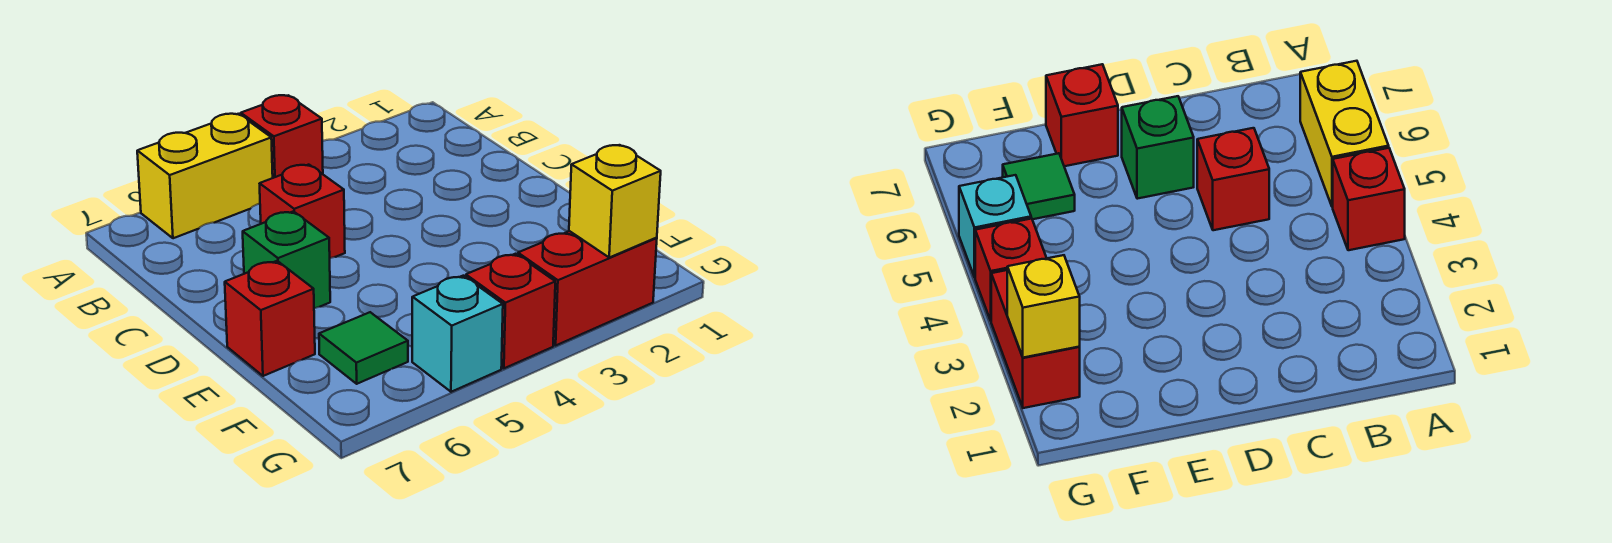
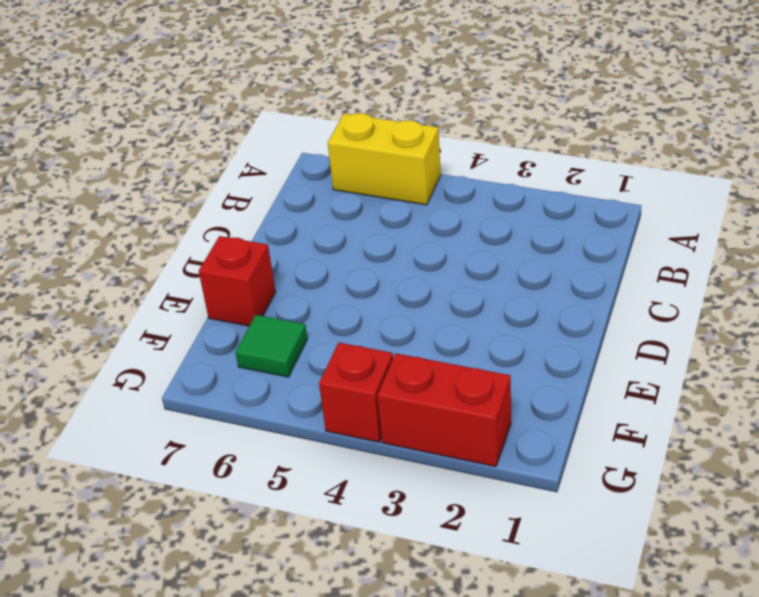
none -> red brick A4 level 1
none -> red brick C5 level 1

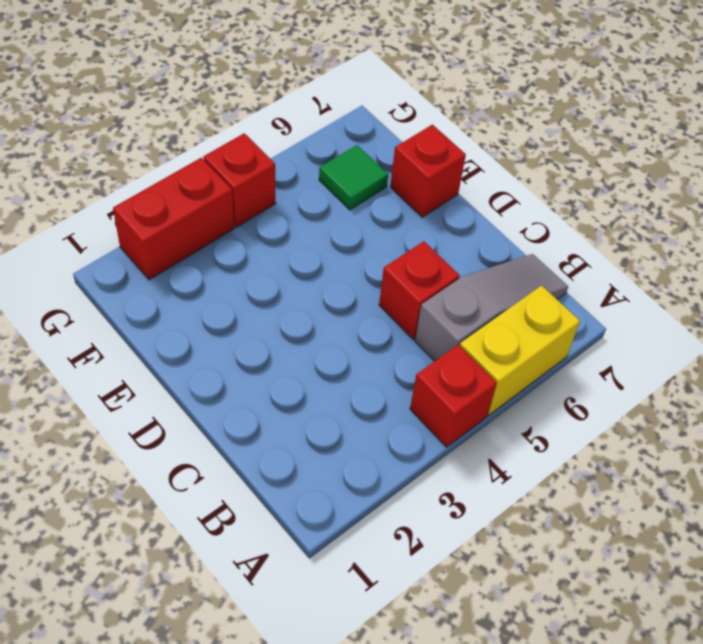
grey slope B5:B7 level 1 top 5 -> none
none -> green brick D6 level 1
none -> cyan brick G5 level 1

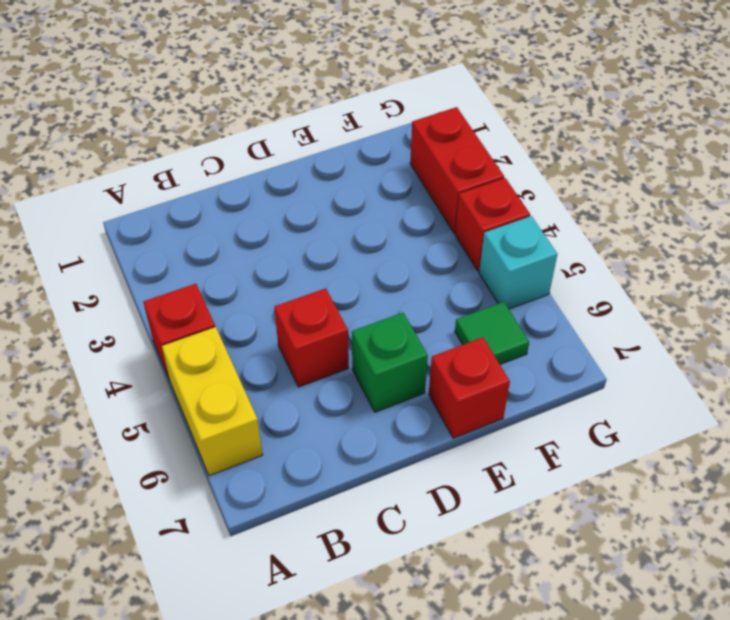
none -> yellow brick G2 level 2

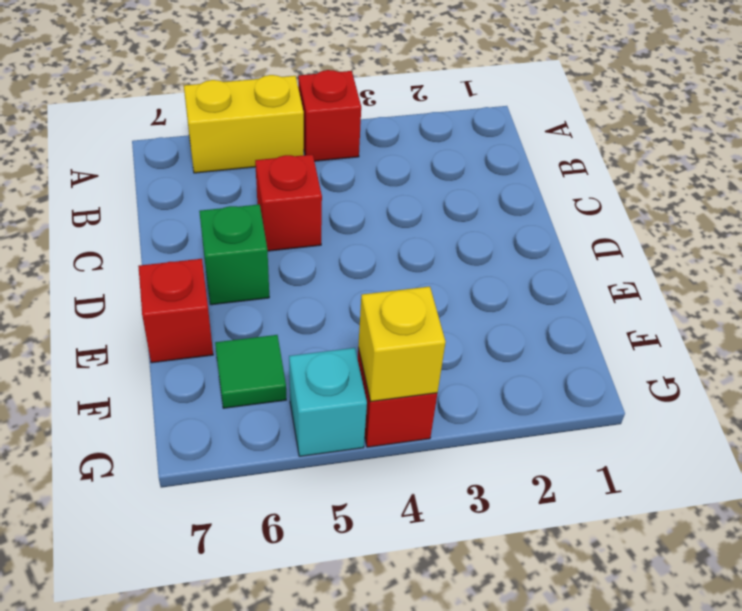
yellow brick G4 level 2 -> yellow brick G2 level 2
none -> red brick G2:G3 level 1

